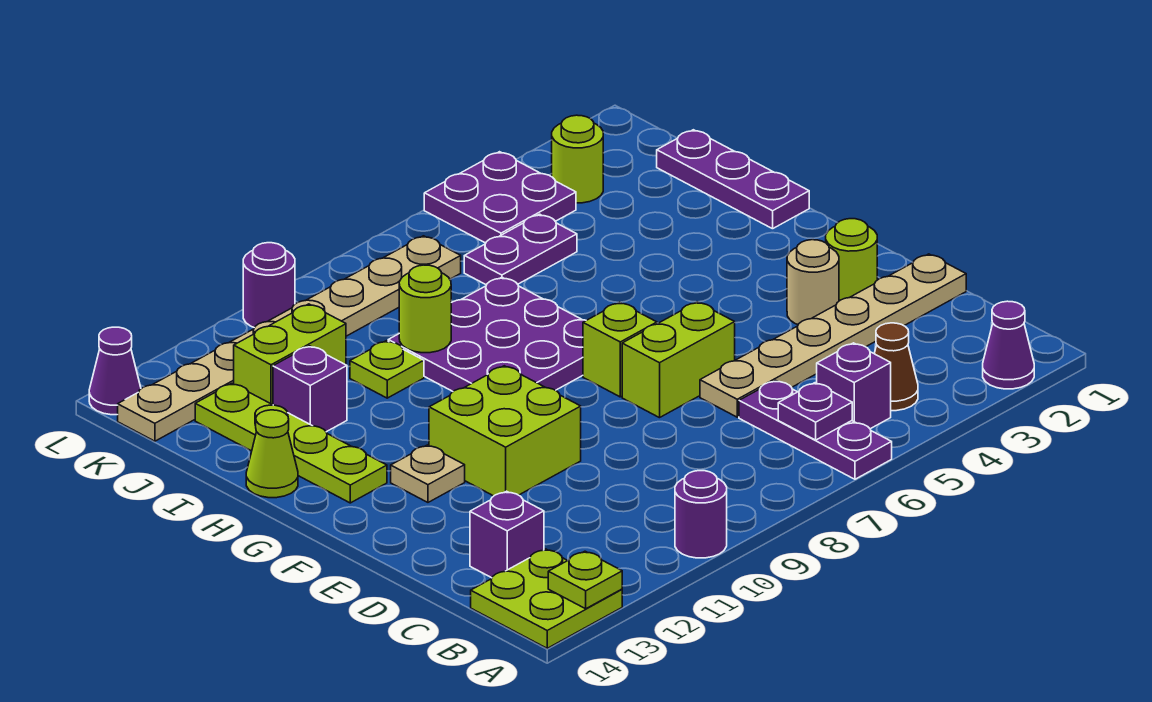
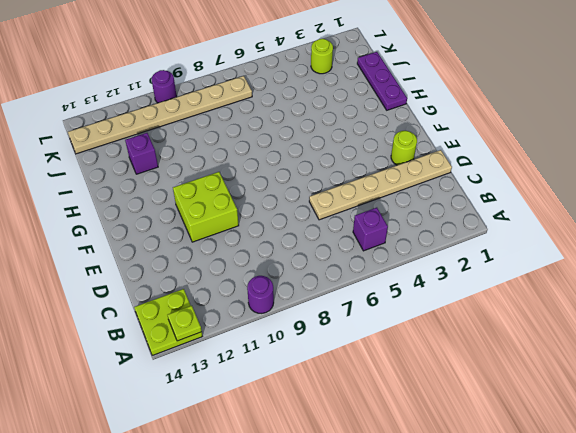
none -> purple cone A2 level 1
none -> purple plate A6:C6 level 1
none -> brown cone B4 level 1
none -> purple brick C13 level 1

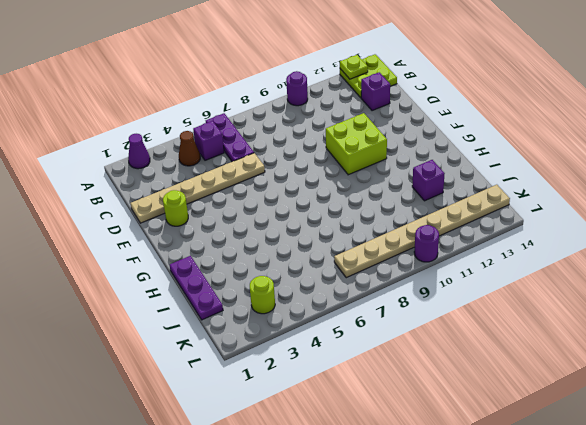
none -> tan round brick E3 level 1
none -> lime brick E6:E7 level 1
none -> lime brick F7 level 1
none -> tan plate F12 level 1

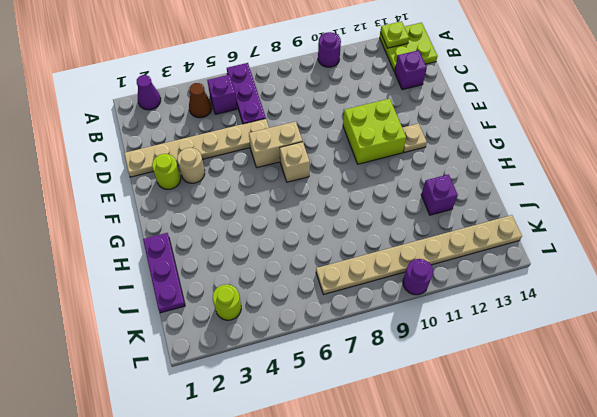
tan brick E6:E7 level 1 -> lime brick E6:E7 level 1
tan brick F7 level 1 -> lime brick F7 level 1
none -> purple plate G7:I9 level 1
none -> lime plate G13:J13 level 1
none -> lime cone H14 level 1
none -> lime plate I10 level 1

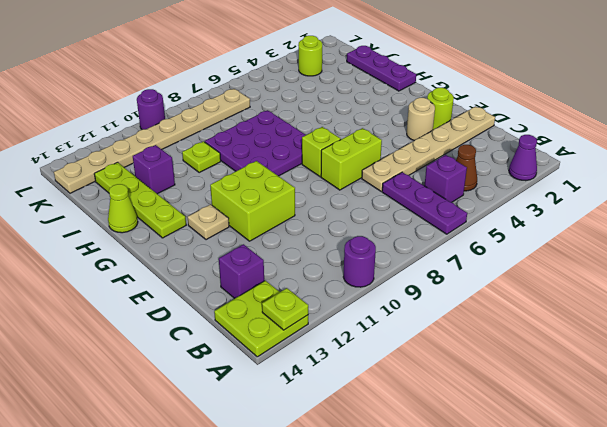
none -> purple plate J5:J6 level 1
none -> lime brick J11:J12 level 1
none -> purple plate K4:L5 level 1
none -> purple cone L14 level 1

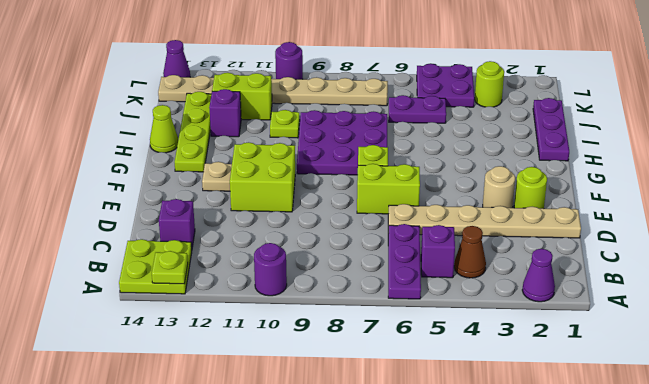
none -> purple plate B6 level 2
none -> lime round brick I9 level 2

